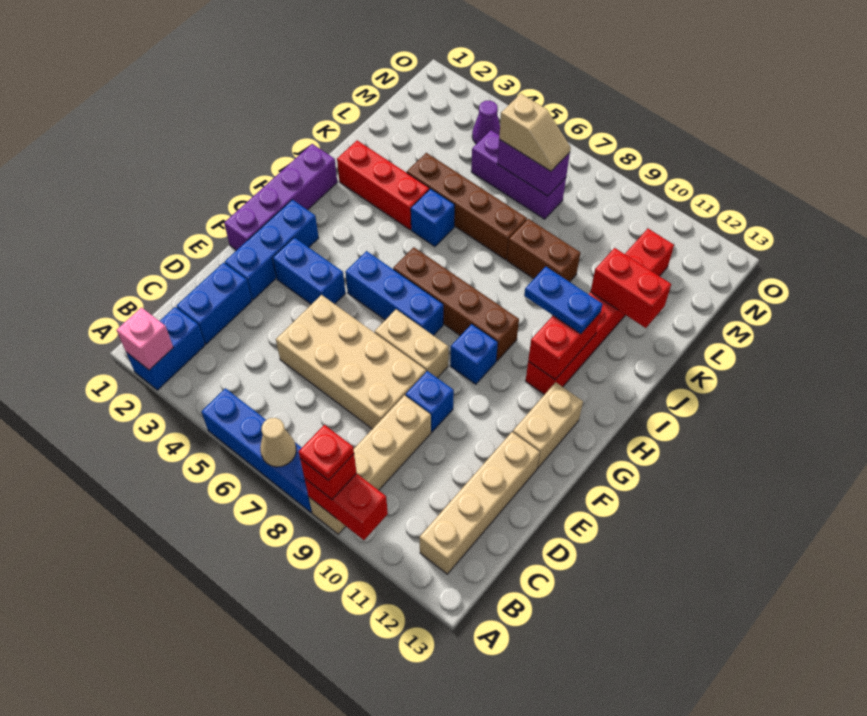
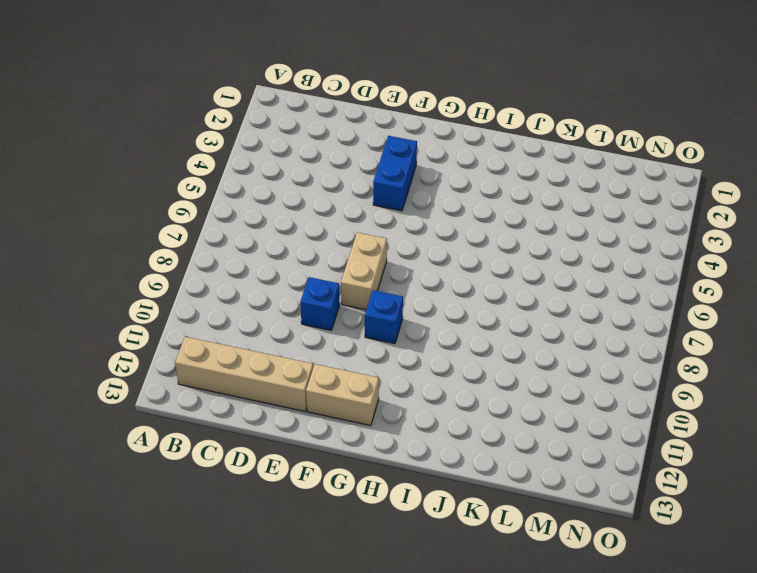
none -> blue brick A2:B2 level 1
none -> blue brick A5:A8 level 1
none -> tan brick A9:D9 level 1
none -> blue brick C2:D2 level 1

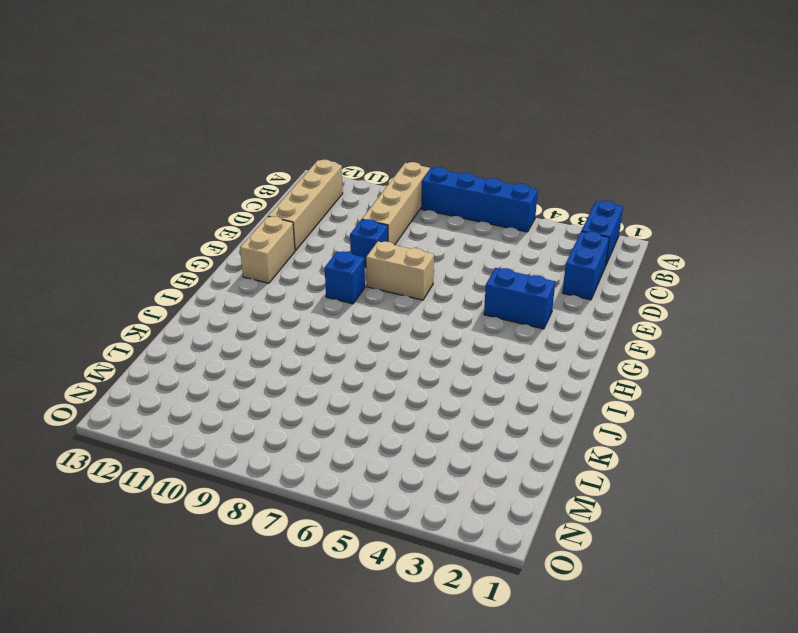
none -> tan brick D5:E8 level 1
none -> blue brick E2:G2 level 1
none -> purple brick F1:I1 level 1
none -> blue brick G5:G7 level 1

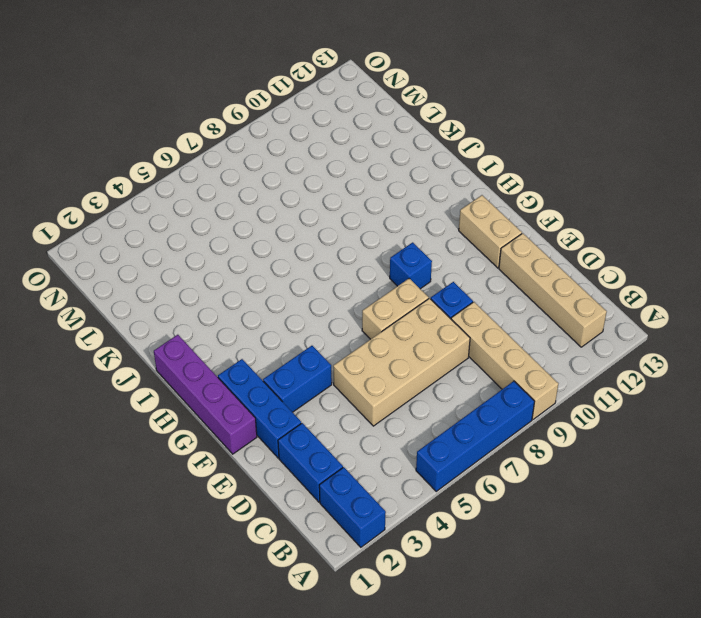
none -> blue brick G5:G7 level 1
none -> brown brick H6:H9 level 1
none -> red brick H11:M11 level 1
none -> red brick J2:J4 level 1

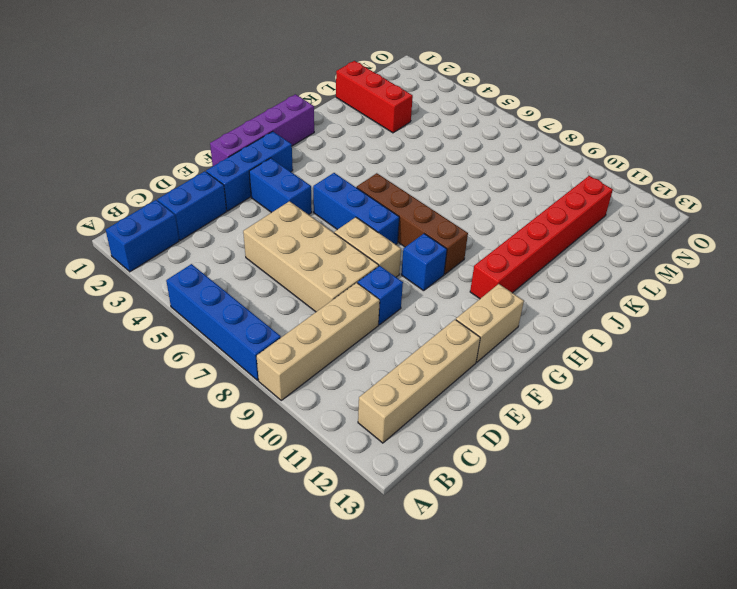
red brick L1:L3 level 1 -> red brick J2:J4 level 1
none -> blue brick J5 level 1
none -> brown brick K4:K7 level 1
none -> brown brick K8:K9 level 1
none -> purple brick M5:M7 level 1

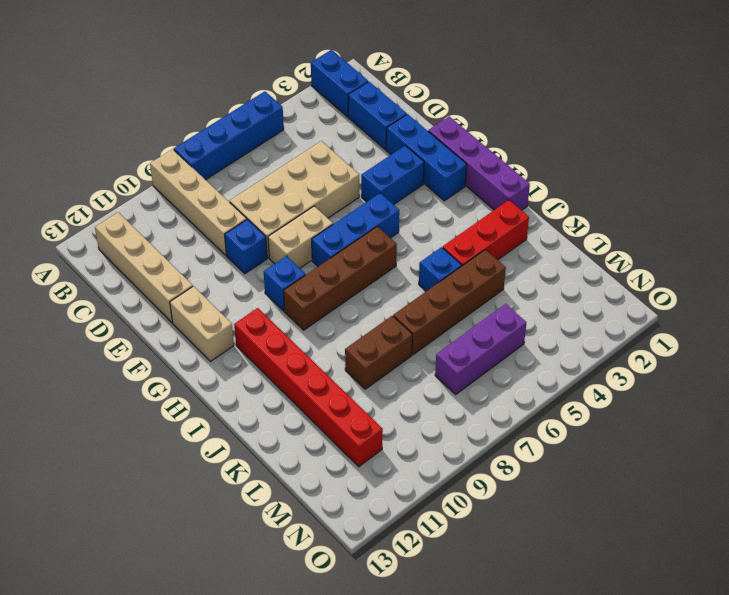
none -> purple cone N4 level 1
none -> pink brick A2 level 2
none -> tan cone A7 level 2
none -> red brick A9:A10 level 2

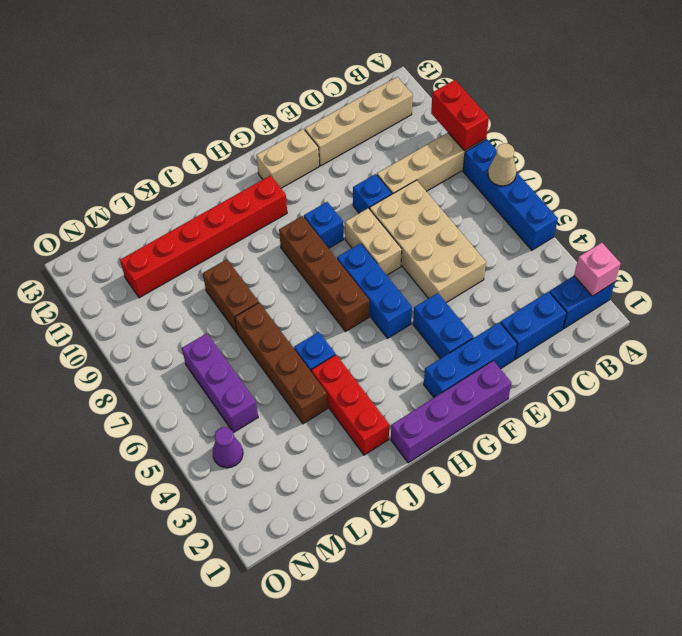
none -> red brick H11:I11 level 2
none -> red brick K11:K12 level 2
none -> purple brick M6:M7 level 2
none -> red brick A9 level 3

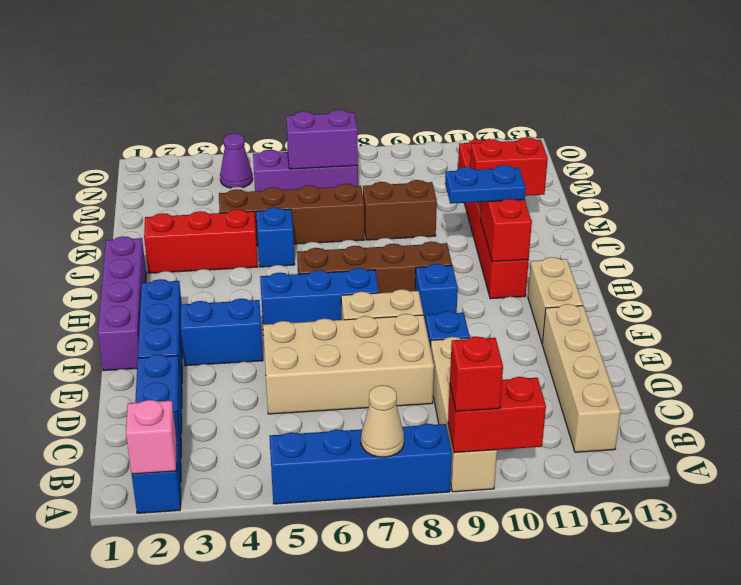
none -> tan slope M6:M7 level 3 top 6
none -> red plate A9 level 4

